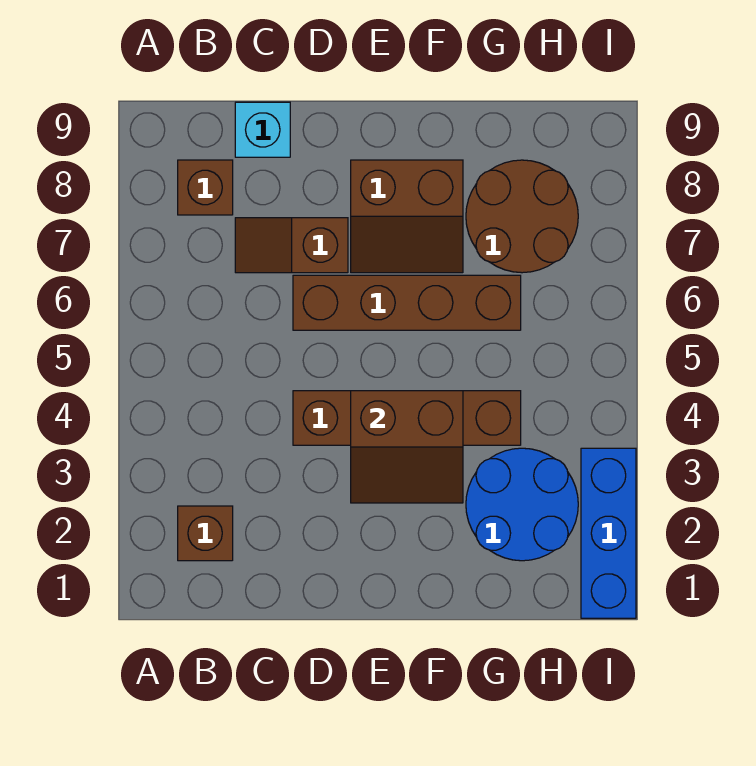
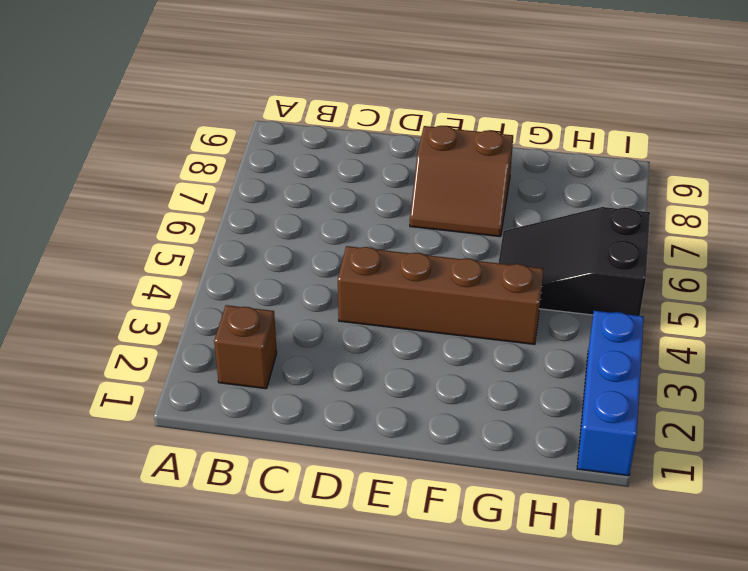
black slope G5:I6 level 1 top I -> brown brick D6:G6 level 1
none -> brown brick B8 level 1
none -> brown slope C7:D7 level 1 top D

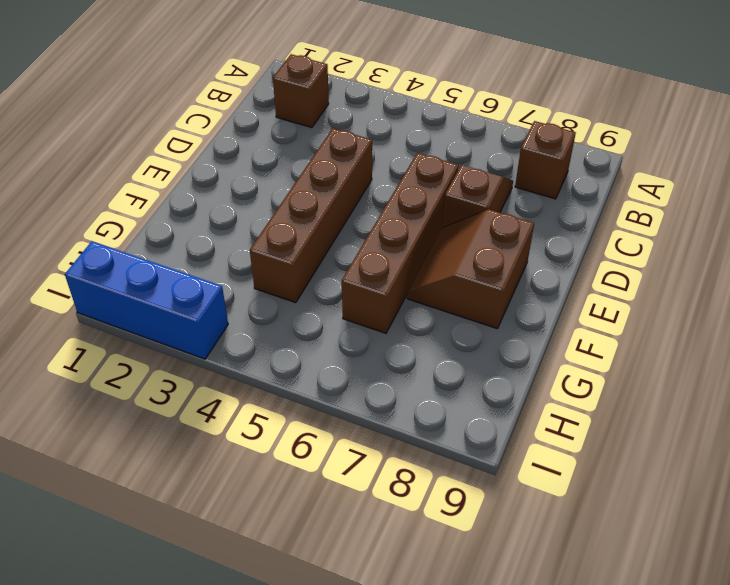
none -> cyan brick C9 level 1
none -> blue round brick G2:H3 level 1

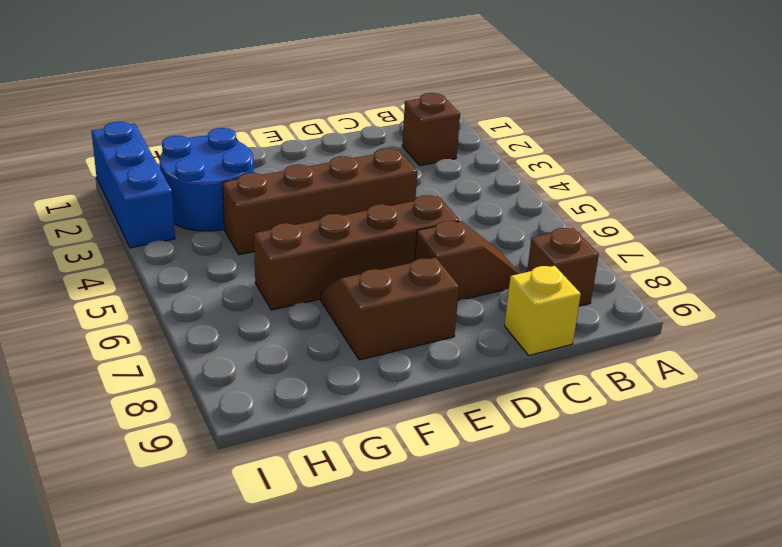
yellow brick C9 level 1 -> cyan brick C9 level 1
none -> brown round brick G7:H8 level 1
none -> brown slope E3:F4 level 2 top 4

